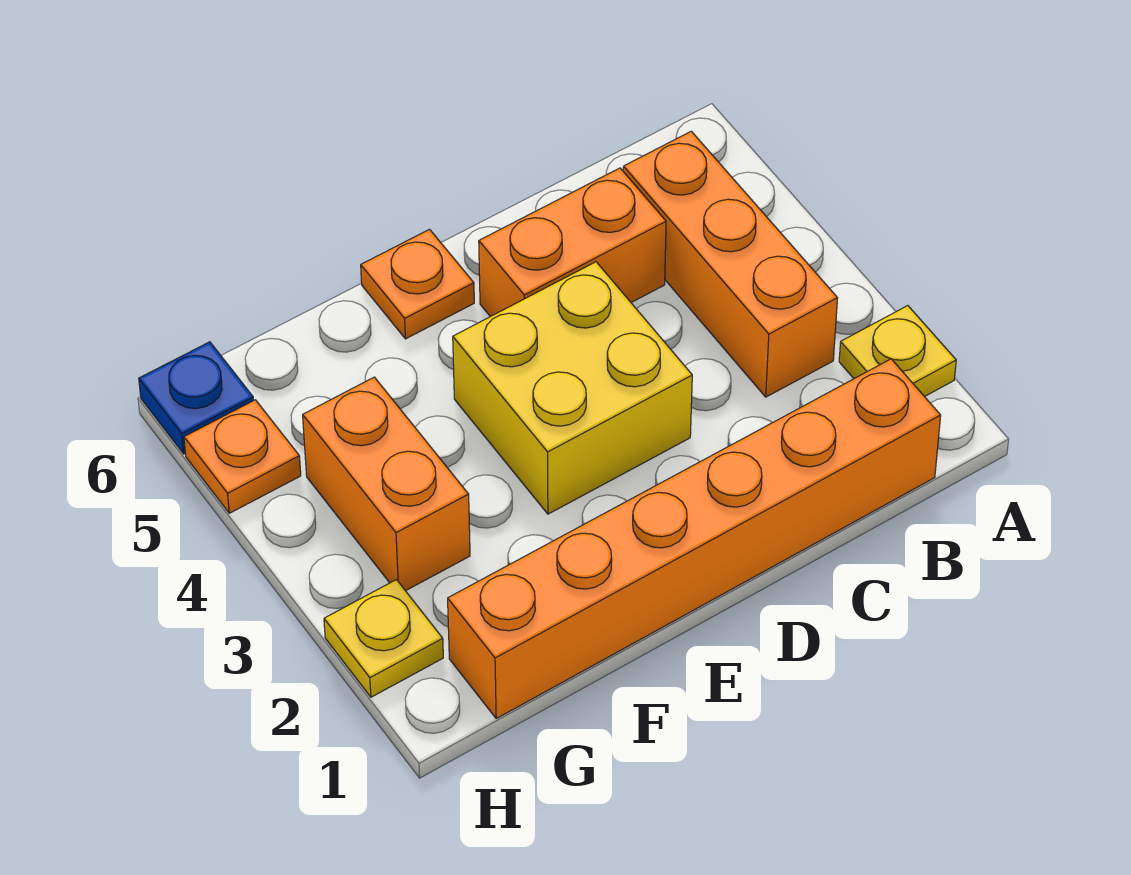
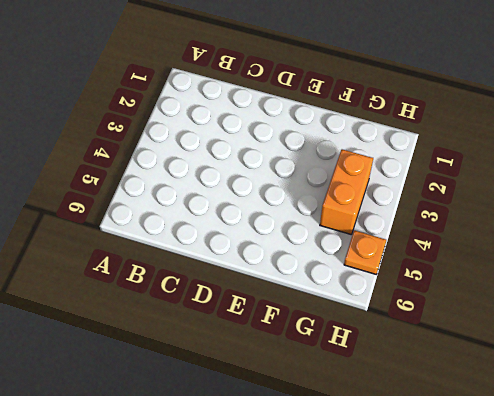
none -> yellow plate A2 level 1
none -> orange brick B1:G1 level 1

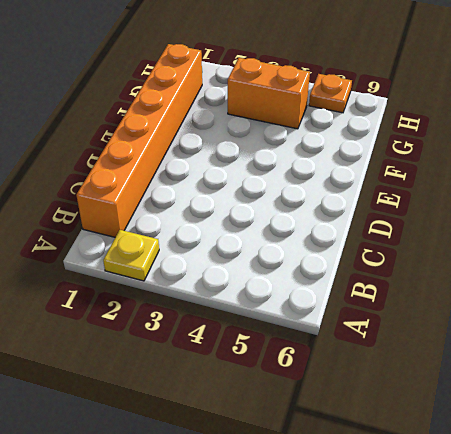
none -> orange brick B3:B5 level 1
none -> orange brick C5:D5 level 1

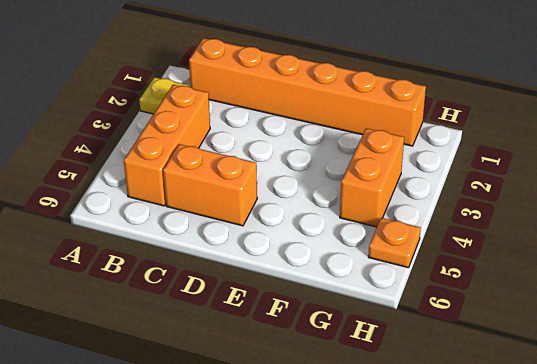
none -> yellow brick D3:E4 level 1
none -> orange plate E6 level 1

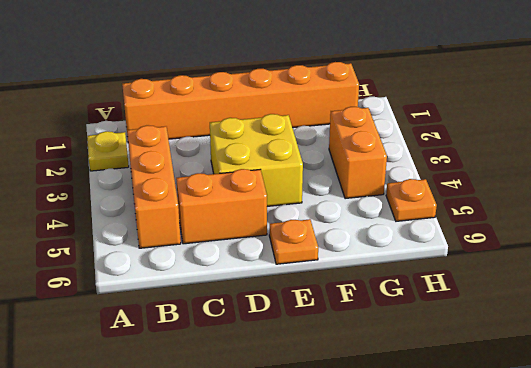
none -> yellow plate H2 level 1
none -> blue plate H6 level 1

